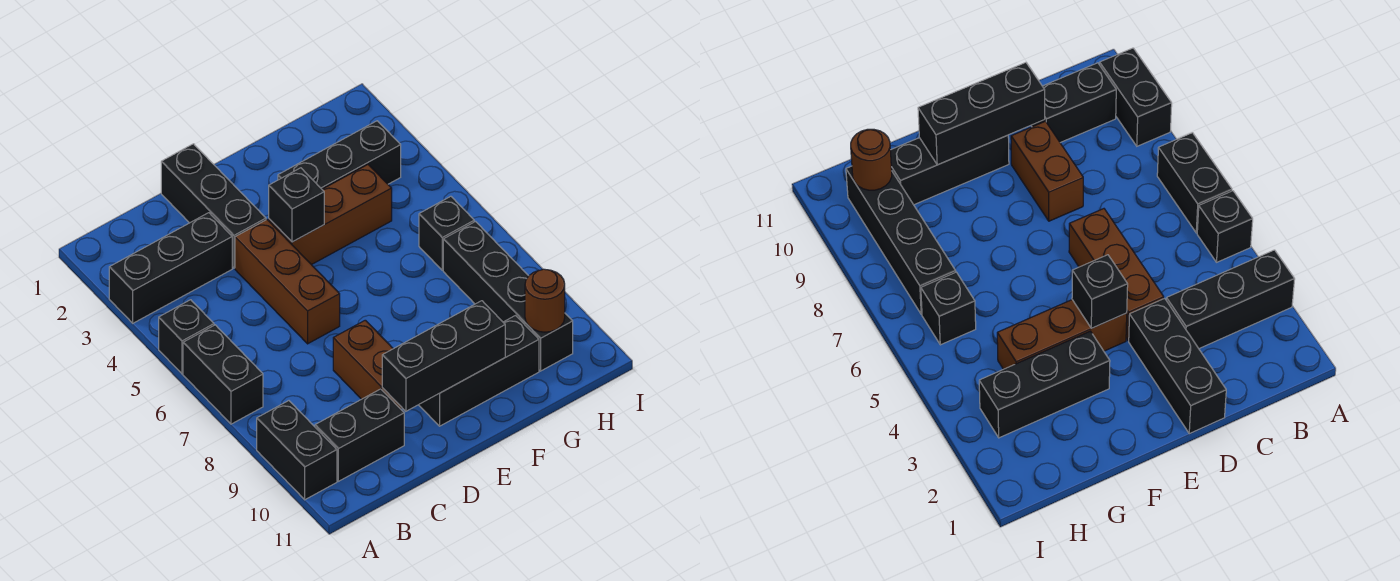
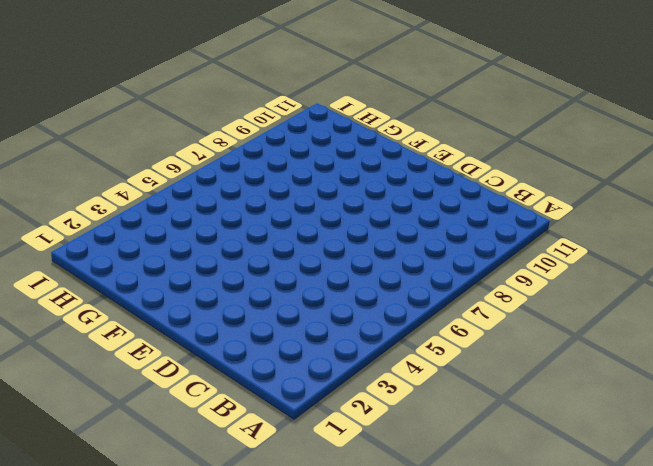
none -> black brick A3:C3 level 1
none -> black brick A5 level 1
none -> black brick A6:A7 level 1

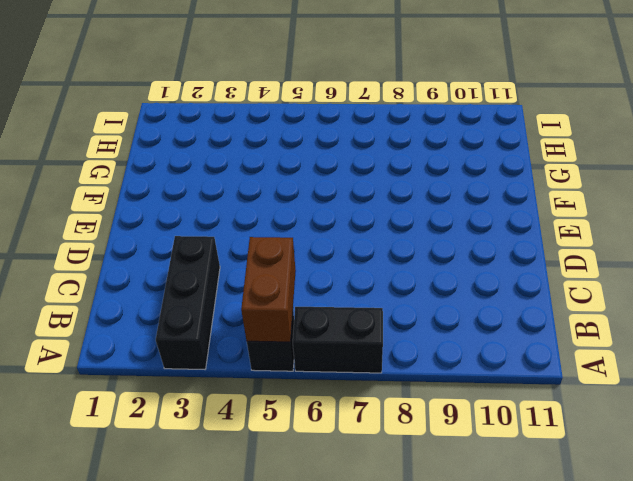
brown brick A5:B5 level 2 -> brown brick D8:D9 level 1
none -> black brick A9:A10 level 1
none -> black brick B10:C10 level 1
none -> black brick D1:D3 level 1

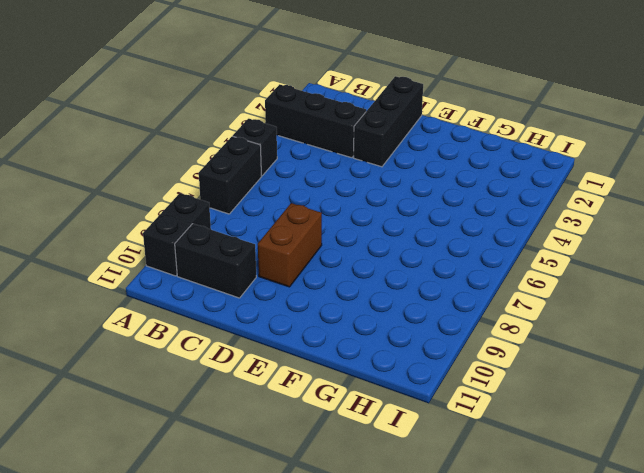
none -> brown brick D4:D6 level 1
none -> brown brick E4:G4 level 1
none -> black brick E10:G10 level 1

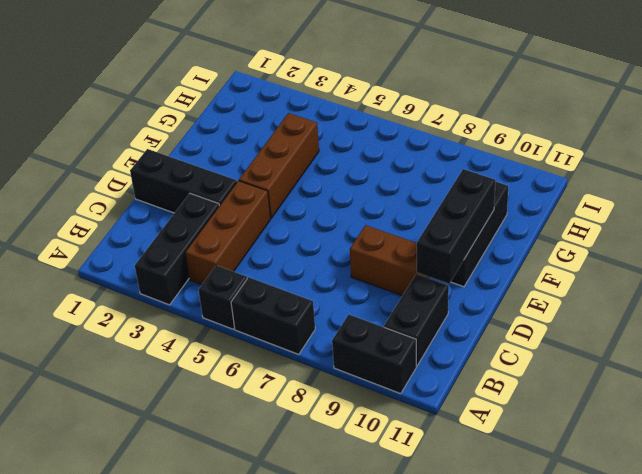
brown brick B4:D4 level 1 -> brown brick D4:D6 level 1
none -> black brick F3:H3 level 1
none -> black brick H6 level 1
none -> black brick H7:H10 level 1

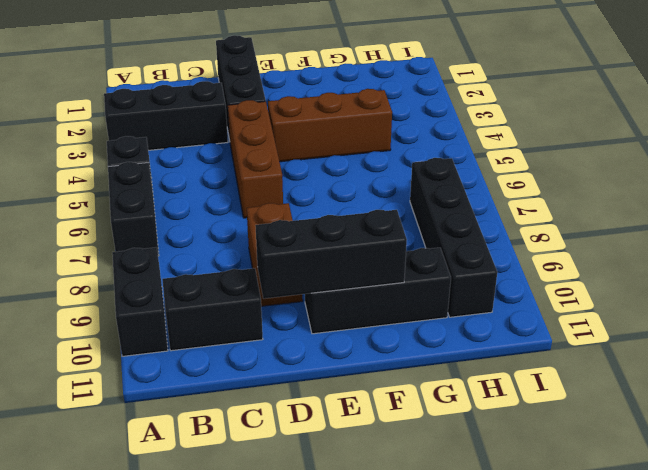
none -> black brick F3:H3 level 1
none -> black brick H6 level 1
none -> black brick E4 level 2

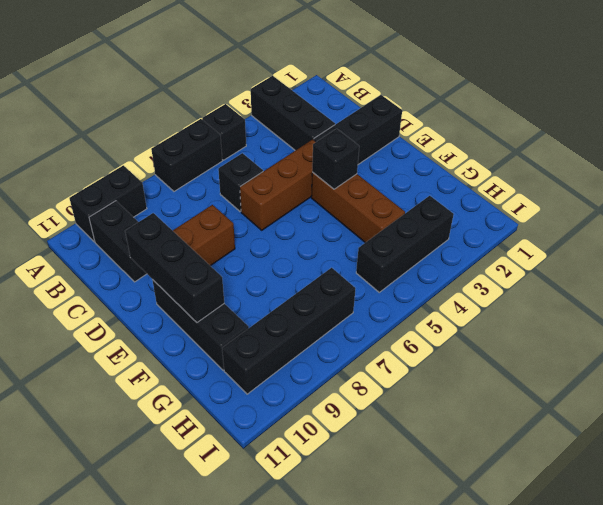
black brick C6 level 1 -> black brick H6 level 1
black brick H3:H5 level 1 -> black brick F3:H3 level 1
none -> brown round brick H10 level 2

